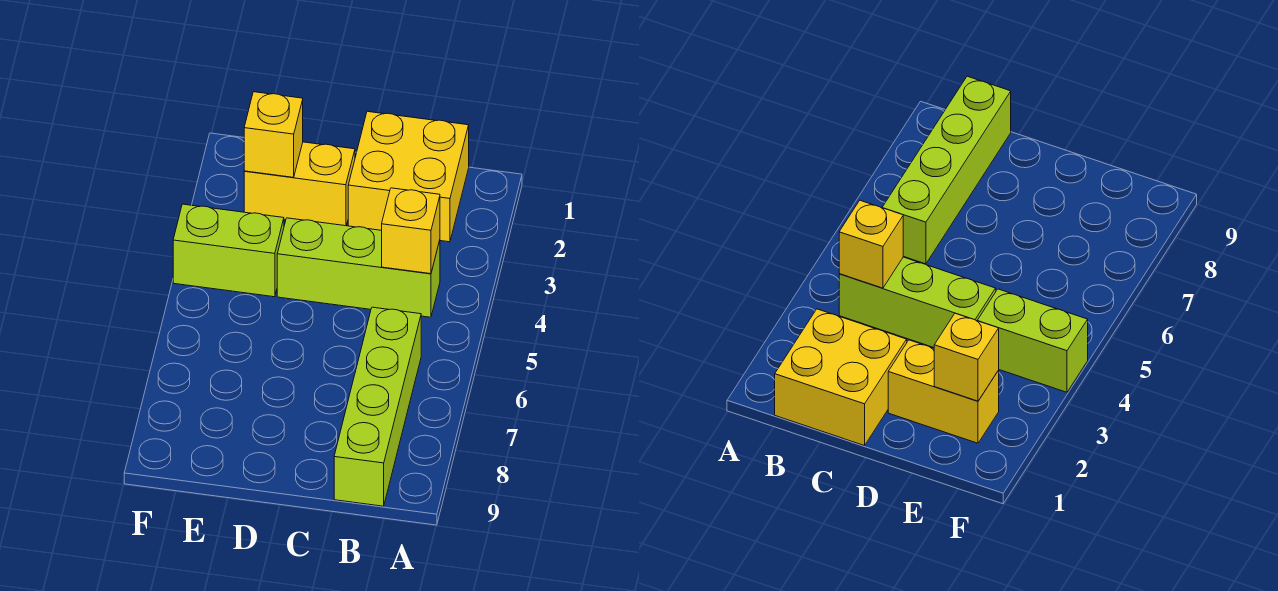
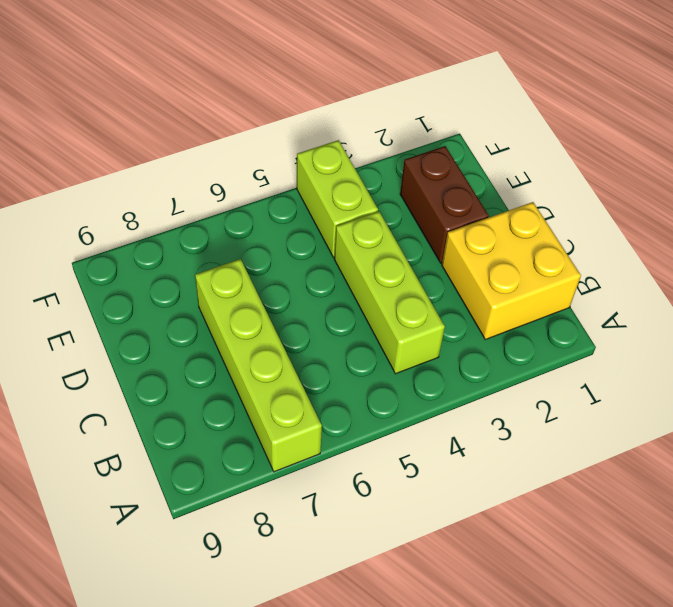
lime brick A7:D7 level 1 -> lime brick B6:B9 level 1
brown brick D2:E2 level 1 -> yellow brick D2:E2 level 1
none -> yellow brick B4 level 2
none -> yellow brick E2 level 2

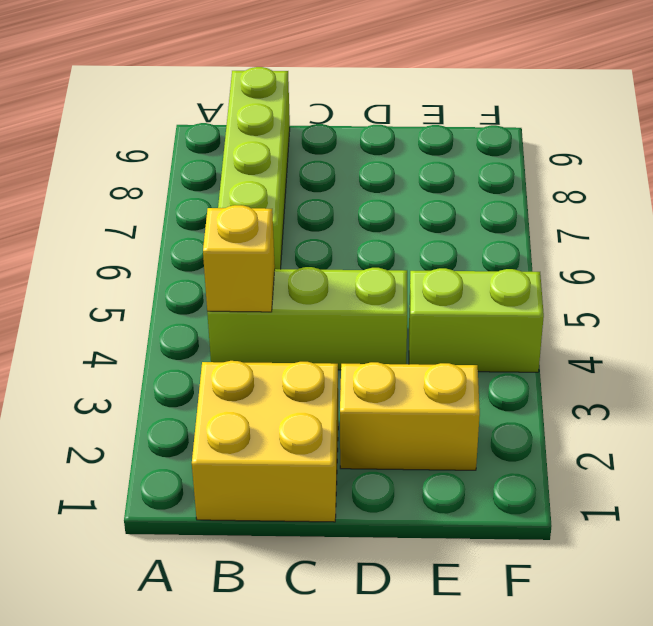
none -> yellow brick E2 level 2

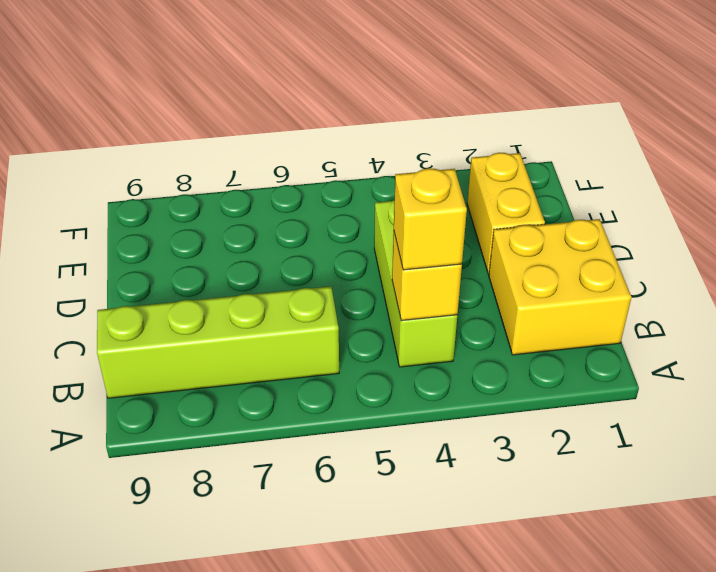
yellow brick B4 level 3 -> yellow brick E2 level 2
none -> lime brick E4:F4 level 1

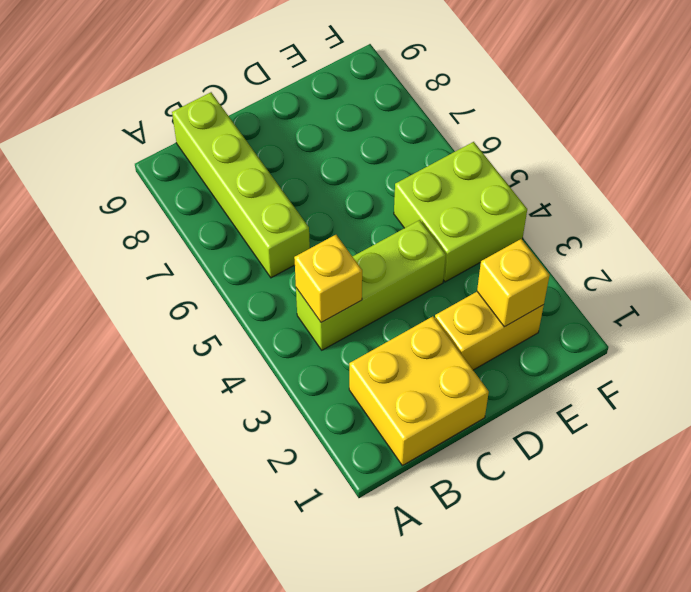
lime brick E4:F5 level 1 -> lime brick E4:F4 level 1

